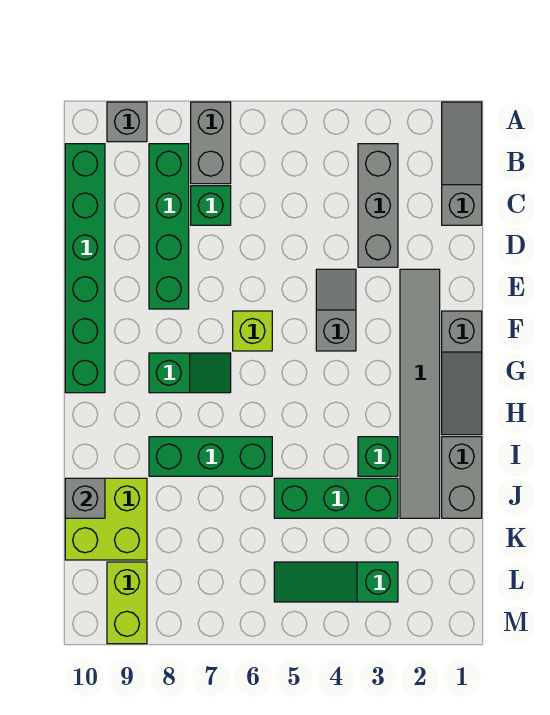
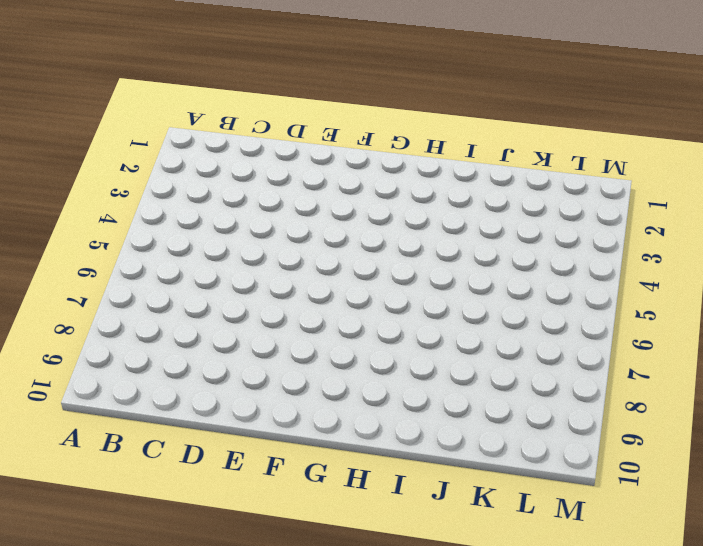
none -> grey slope A1:C1 level 1 top C
none -> grey brick A7:B7 level 1
none -> grey brick A9 level 1

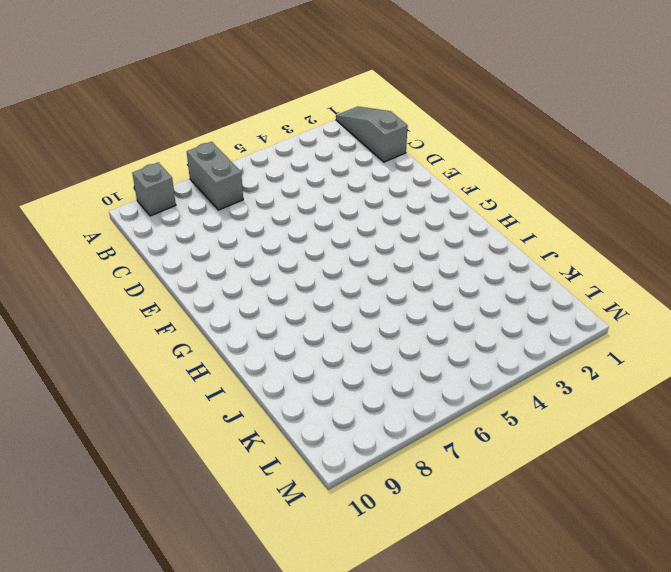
none -> grey brick B3:D3 level 1
none -> green brick B8:E8 level 1
none -> green brick B10:G10 level 1

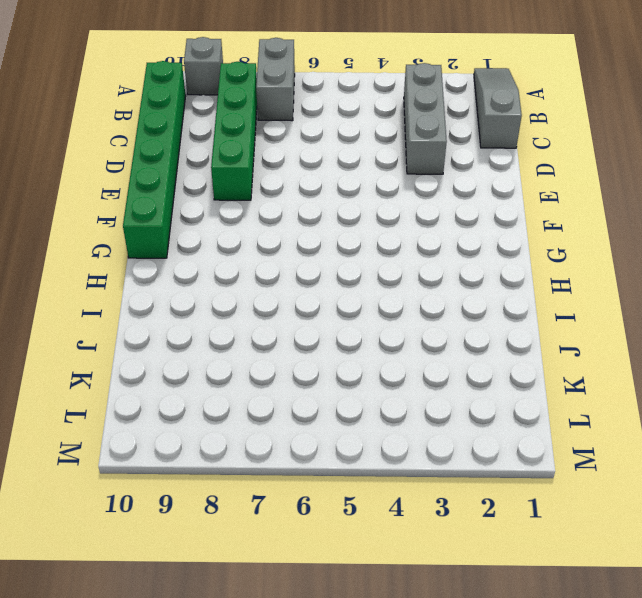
none -> green brick C7 level 1
none -> grey tile E2:J2 level 1
none -> grey slope E4:F4 level 1 top F

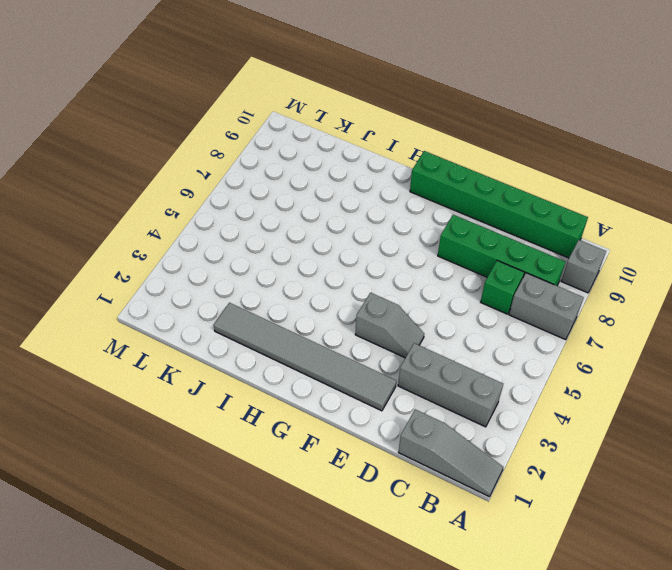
none -> grey slope F1:H1 level 1 top F
none -> lime brick F6 level 1
none -> green slope G7:G8 level 1 top 8

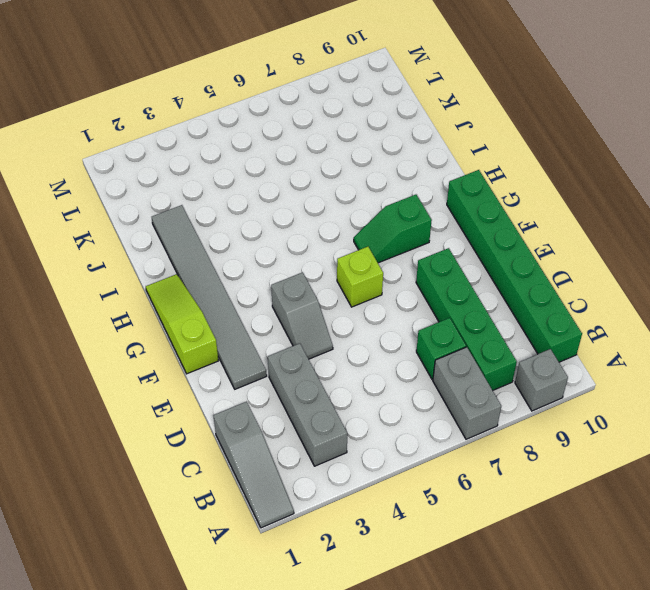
lime slope F1:H1 level 1 top F -> grey slope F1:H1 level 1 top F
none -> grey brick I1:J1 level 1
none -> green brick I3 level 1
none -> green brick I6:I8 level 1

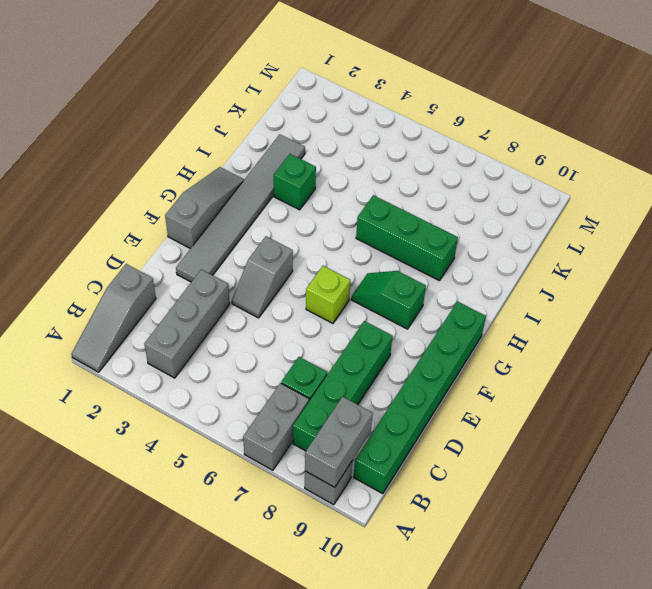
grey brick A9:B9 level 2 -> grey brick I1:J1 level 1
none -> green brick J3:J5 level 1
none -> lime brick J9:K10 level 1
none -> green slope L3:L5 level 1 top 3

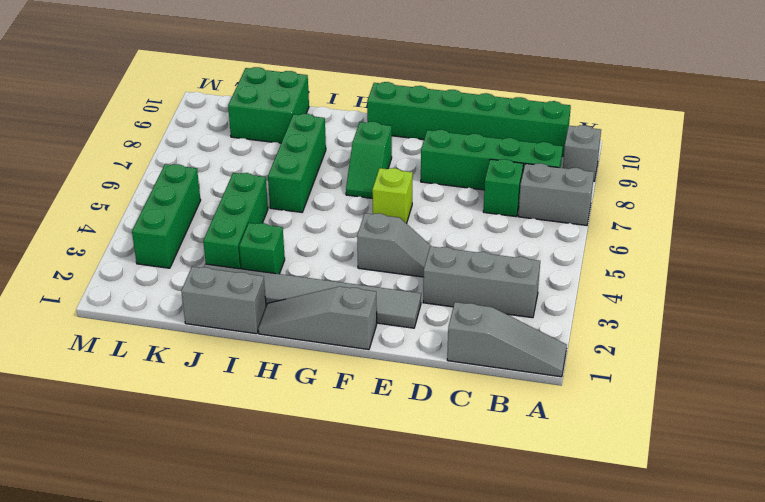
green brick J9:K10 level 1 -> lime brick J9:K10 level 1
green brick L3:L5 level 1 -> green slope L3:L5 level 1 top 3
none -> lime brick L9:M9 level 1
none -> grey brick J10 level 2

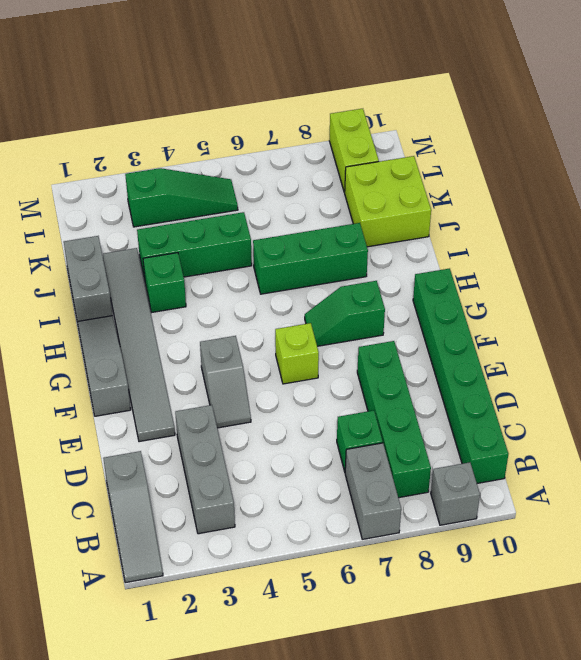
none -> grey brick J10 level 2

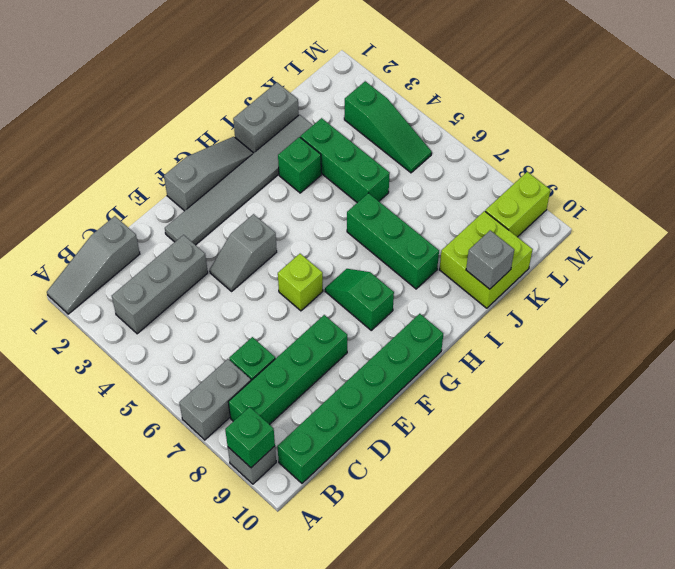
green brick A9 level 2 -> none

